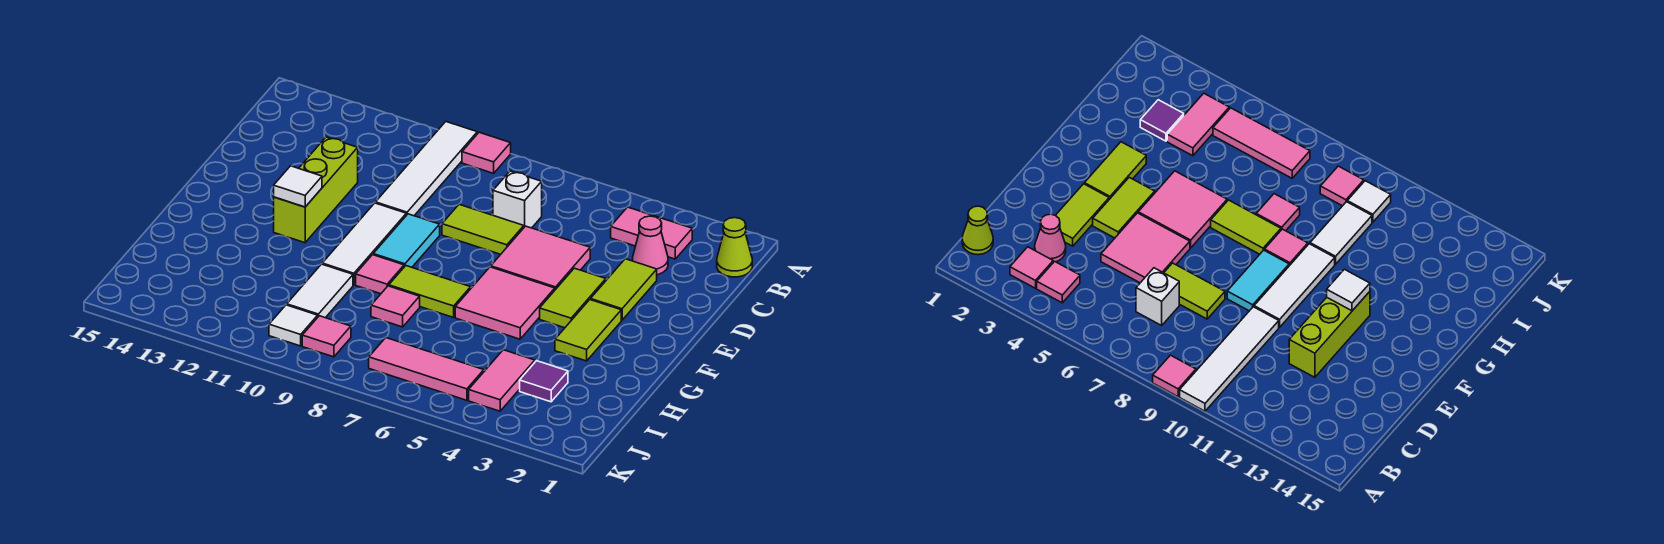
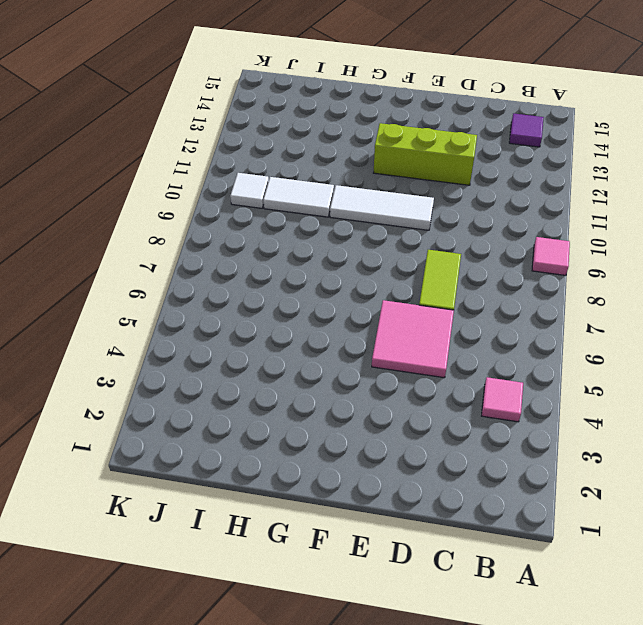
purple tile B14 level 1 -> purple tile I3 level 1
none -> white tile A10:D10 level 1
none -> lime cone B1 level 1
none -> pink tile B3 level 1

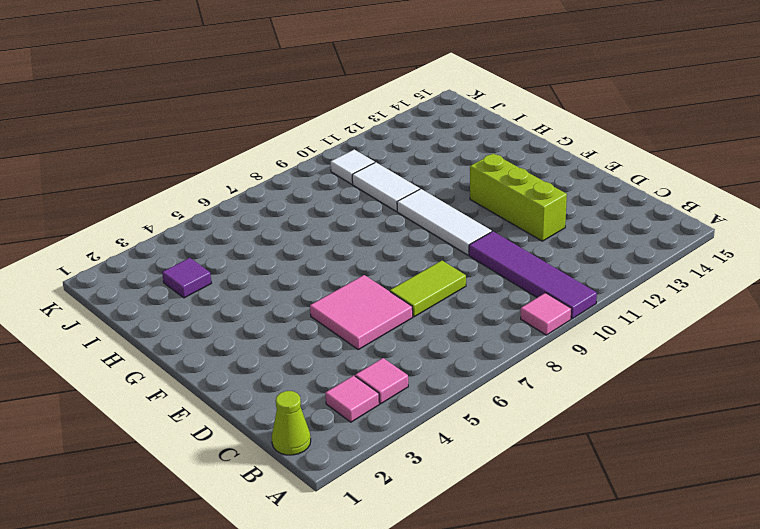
purple tile A10:D10 level 1 -> white tile A10:D10 level 1
none -> pink cone C3 level 1
none -> white brick C7 level 1
none -> lime tile D3:E3 level 1

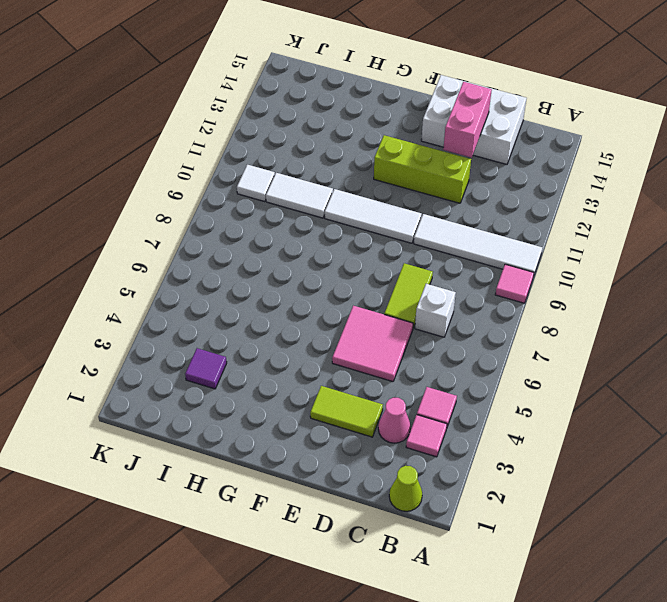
white brick C14:E15 level 1 -> none
pink brick D13:D14 level 2 -> none
none -> lime tile E4:F4 level 1
none -> cyan tile E9:F9 level 1
none -> lime tile F3:G3 level 1

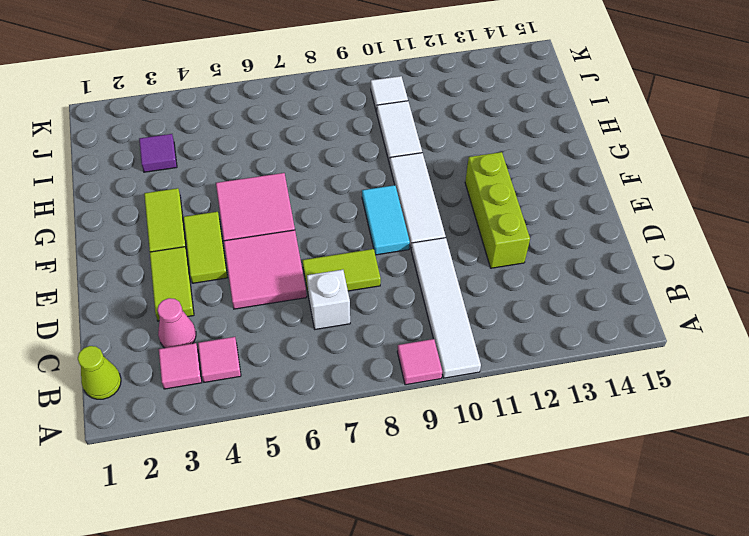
none -> lime tile G7:G8 level 1
none -> pink tile G9 level 1
none -> pink tile H8 level 1

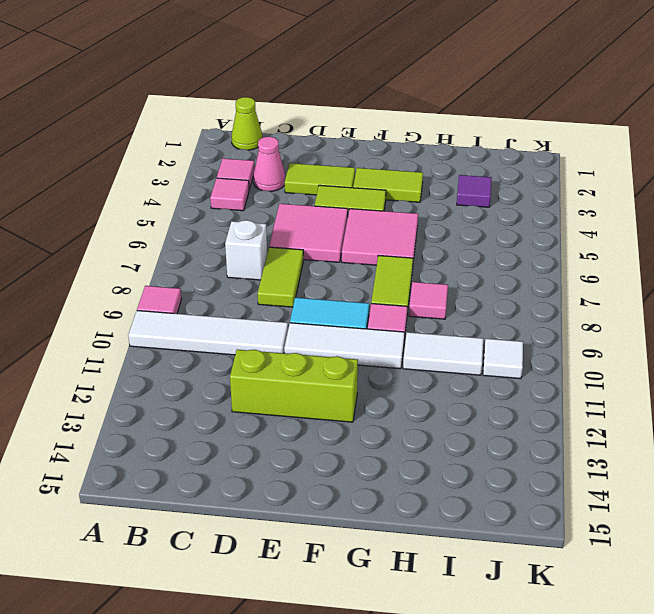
none -> pink tile I4:J4 level 1
none -> pink tile J5:J7 level 1
none -> pink tile J9 level 1

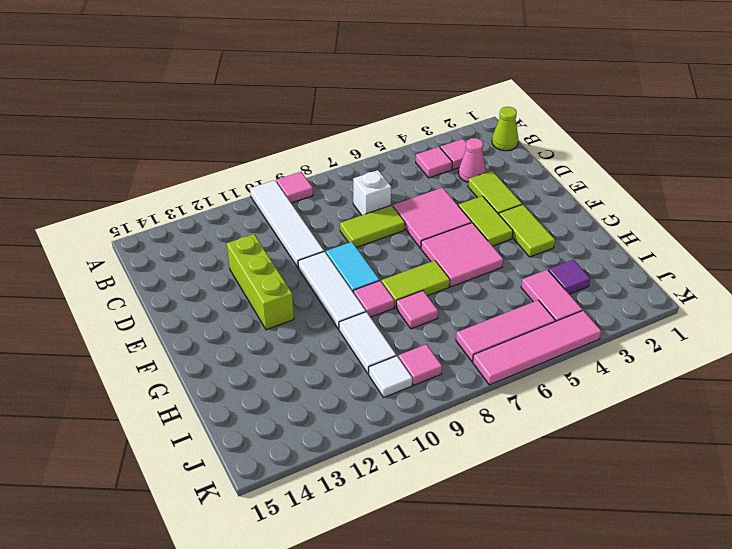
pink tile K4:K7 level 1 -> none
none -> white tile F12 level 2

